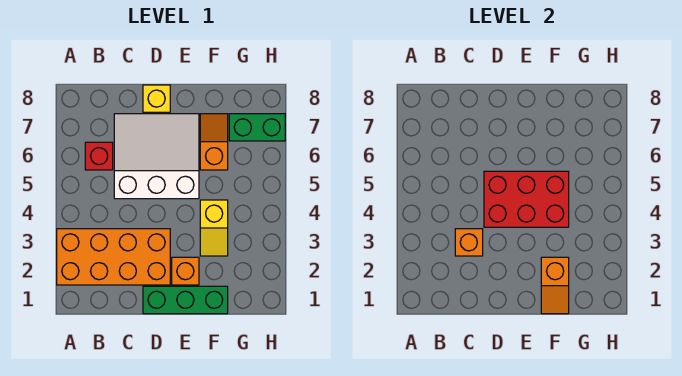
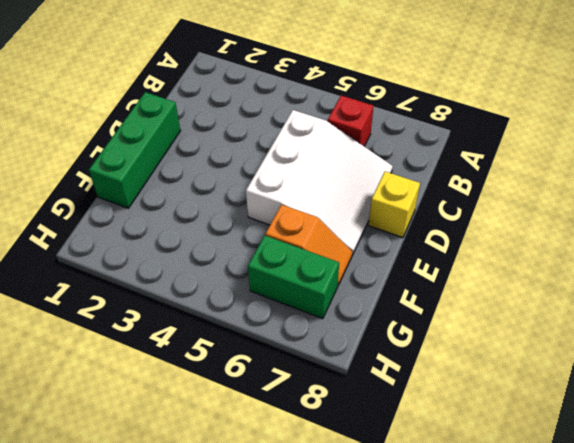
green brick G6:G7 level 1 -> green brick G7:H7 level 1
none -> orange brick A2:D3 level 1
none -> orange brick E2 level 1
none -> yellow slope F3:F4 level 1 top 4

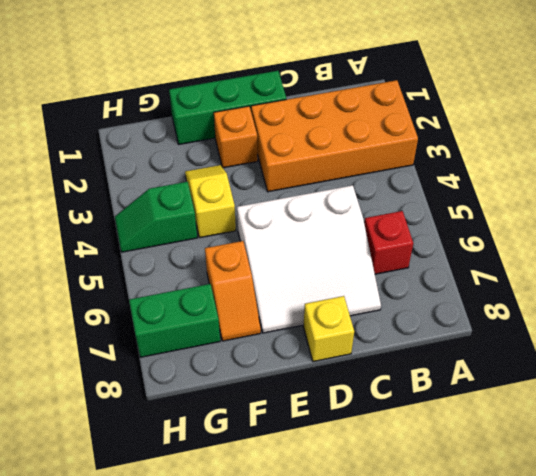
green slope G4:H4 level 1 top G -> none
none -> orange brick C3 level 2
none -> red brick D4:F5 level 2
none -> orange slope F1:F2 level 2 top 2

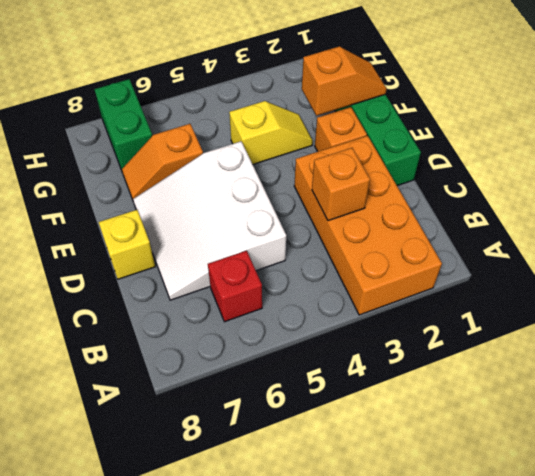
none -> red brick D4:F5 level 2

